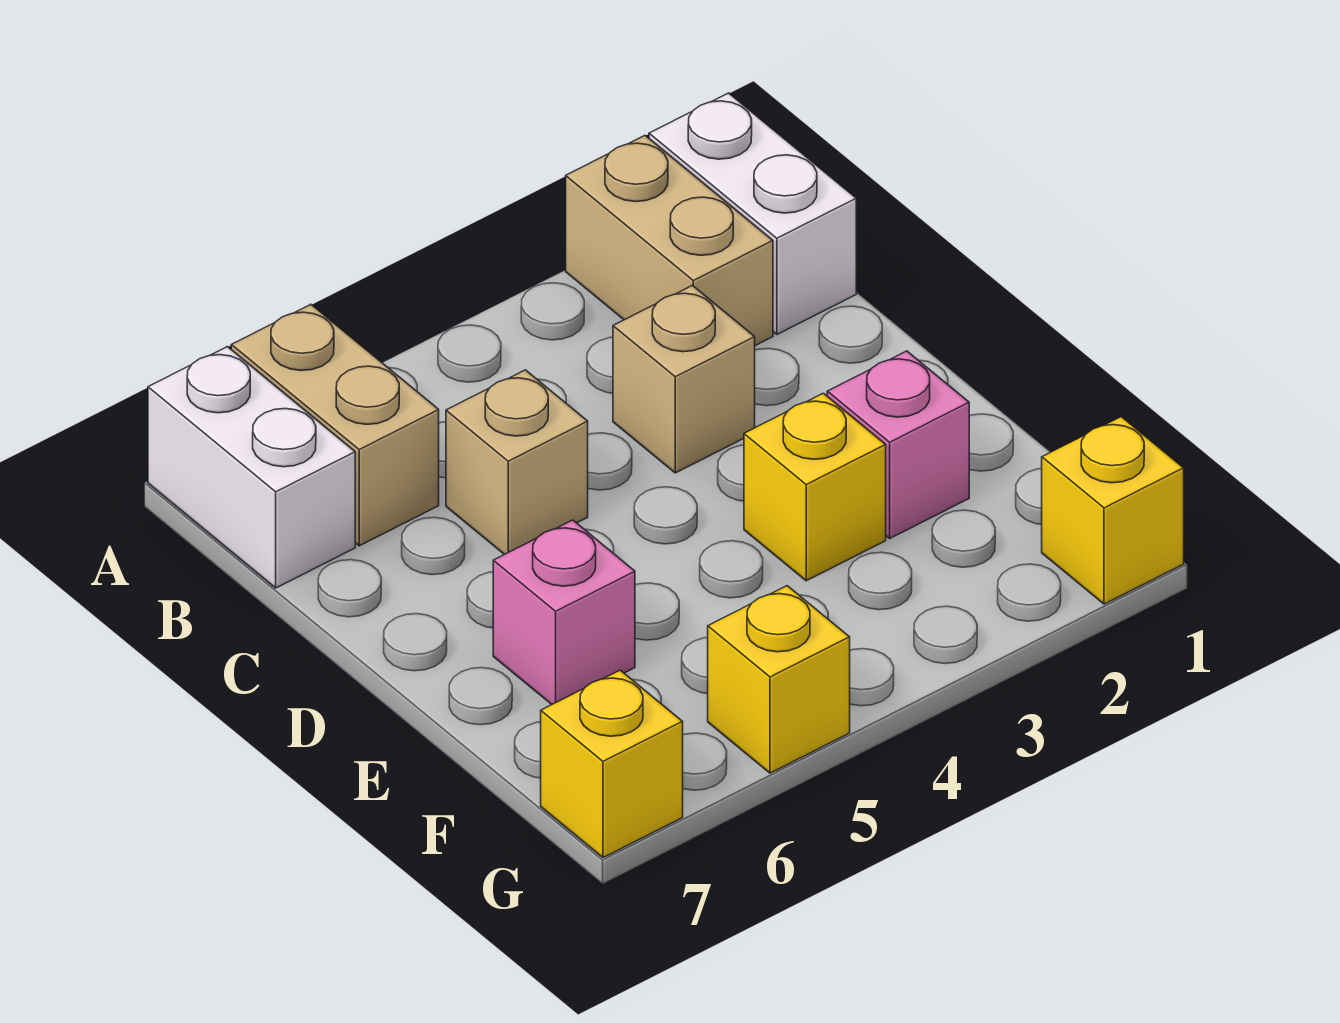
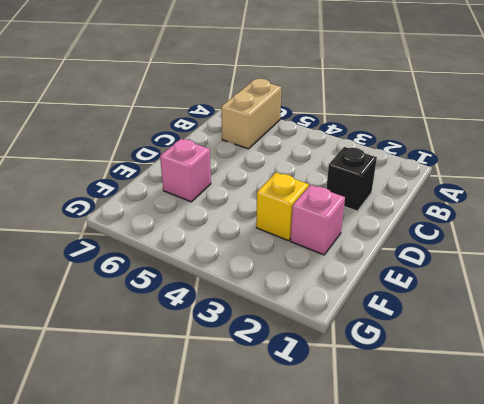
black brick C2 level 1 -> none
none -> white brick A1:B1 level 1
none -> tan brick A2:B2 level 1
none -> white brick A7:B7 level 1

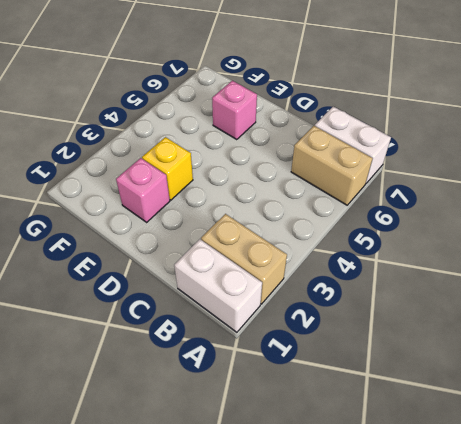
none -> tan brick C3 level 1
none -> tan brick C5 level 1
none -> yellow brick G1 level 1

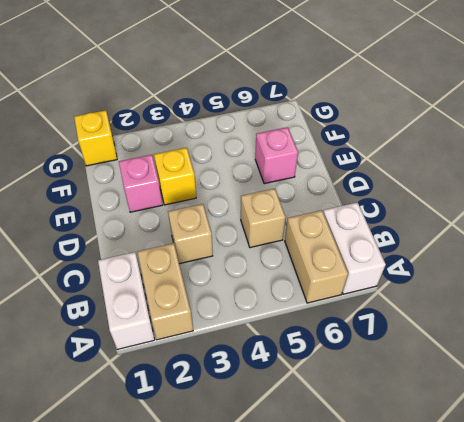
none -> yellow brick G5 level 1
none -> yellow brick G7 level 1

